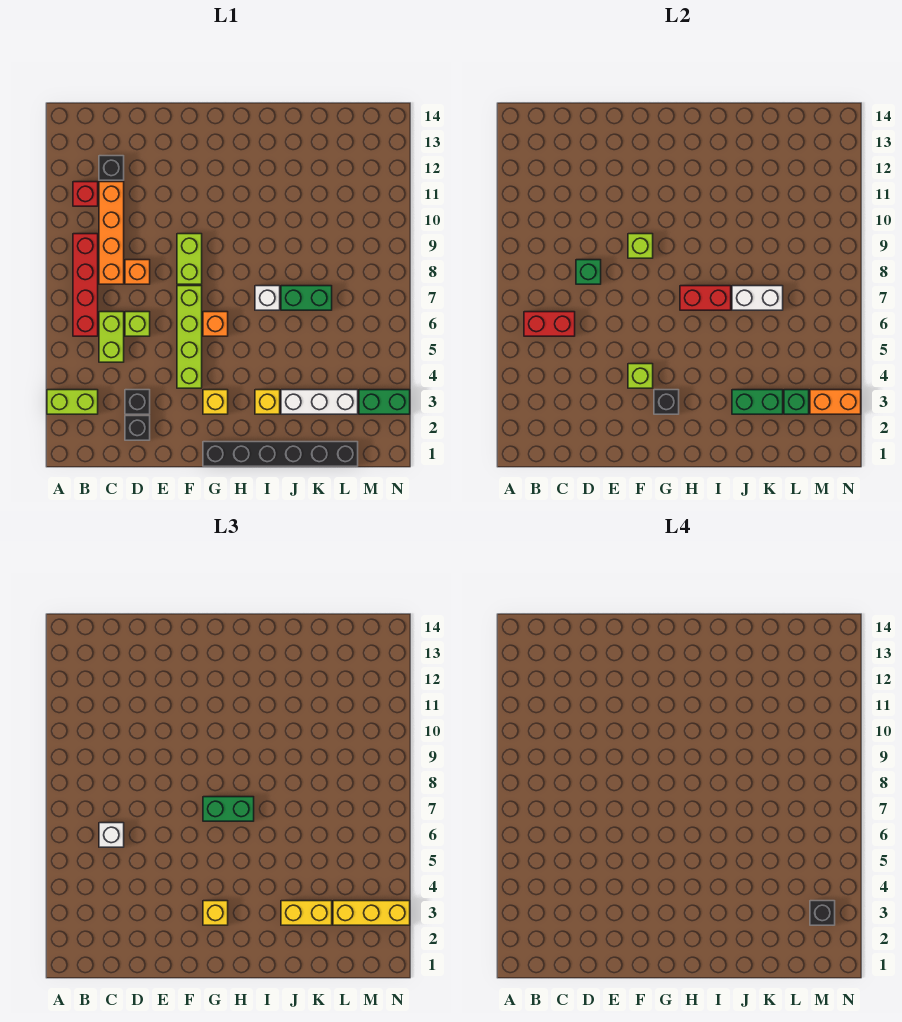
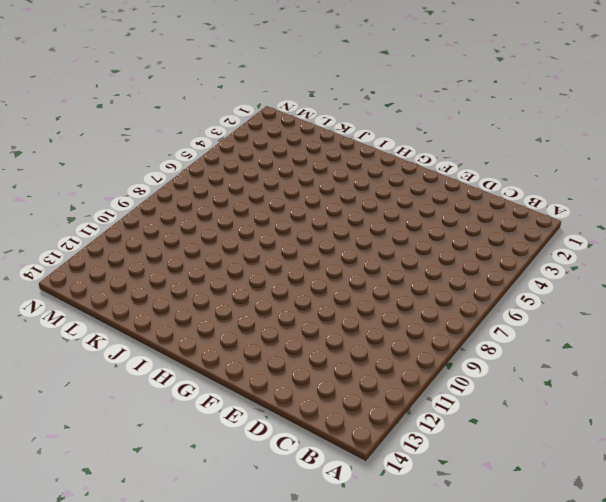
none -> lime brick A3:B3 level 1
none -> red brick B6:B9 level 1
none -> red brick B11 level 1
none -> lime brick C5:C6 level 1

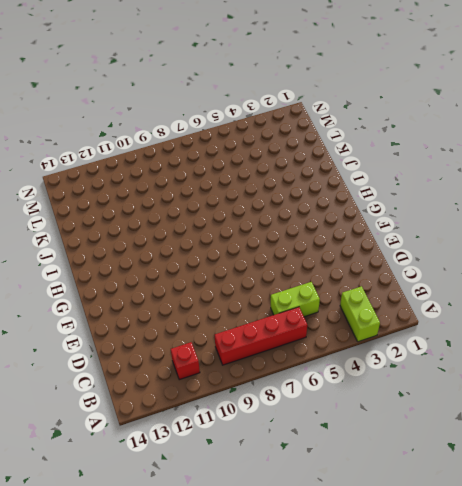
none -> orange brick C8:C11 level 1
none -> black brick C12 level 1
none -> black brick D2 level 1
none -> black brick D3 level 1

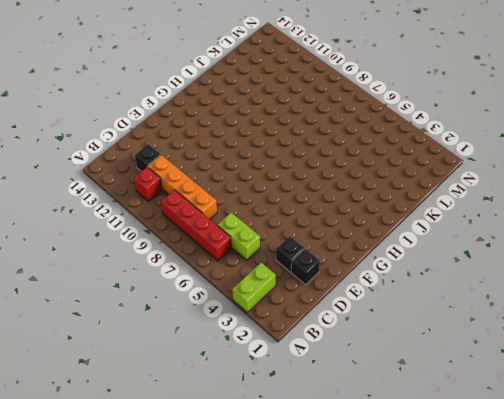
none -> lime brick D6 level 1
none -> orange brick D8 level 1
none -> lime brick F4:F7 level 1
none -> lime brick F8:F9 level 1

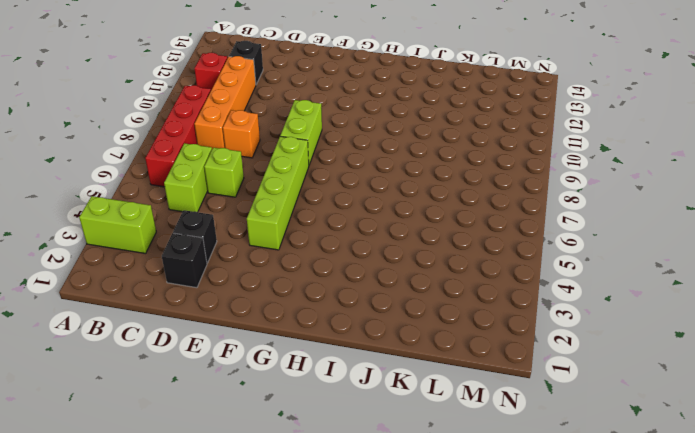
none -> black brick G1:L1 level 1
none -> yellow brick G3 level 1
none -> orange brick G6 level 1
none -> yellow brick I3 level 1

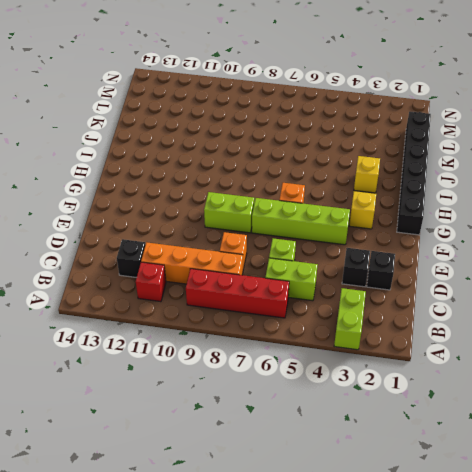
none -> white brick I7 level 1
none -> white brick J3:L3 level 1
none -> green brick J7:K7 level 1
none -> green brick M3:N3 level 1

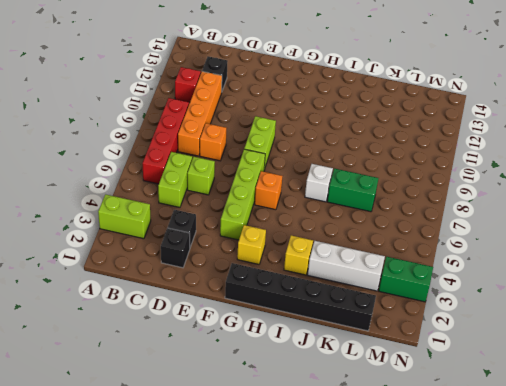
none -> red brick B6:C6 level 2
none -> green brick D8 level 2
none -> lime brick F4 level 2
none -> lime brick F9 level 2

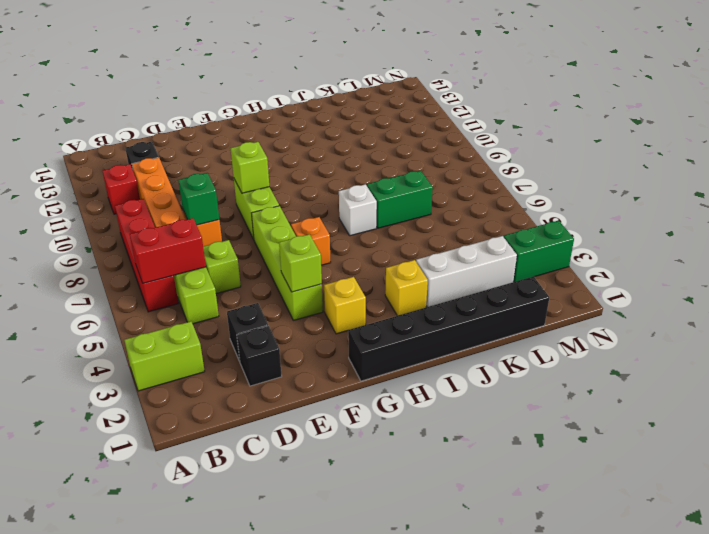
none -> black brick G3 level 2
none -> red brick H7:I7 level 2
none -> green brick J3:K3 level 2
none -> white brick J7:K7 level 2

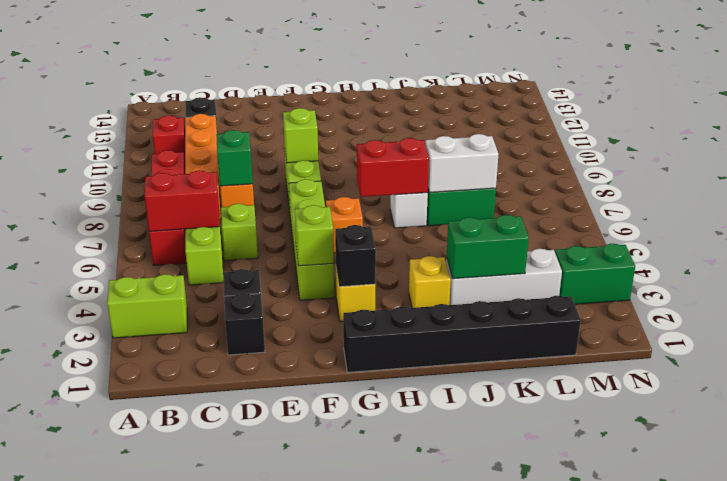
none -> green brick L3 level 2
none -> orange brick M3:N3 level 2
none -> white brick C6 level 3
none -> yellow brick G3 level 3

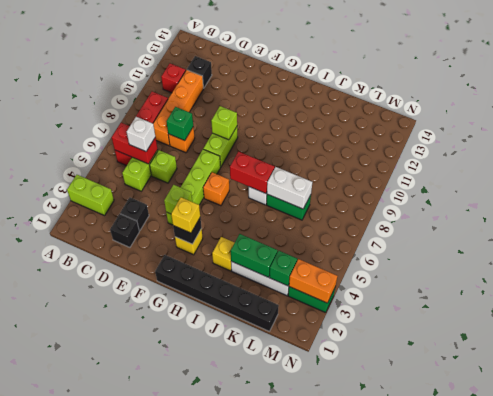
none -> green brick G7:H7 level 3
none -> yellow brick J3:K3 level 3
none -> yellow brick L3:N3 level 3
none -> black brick M3 level 4

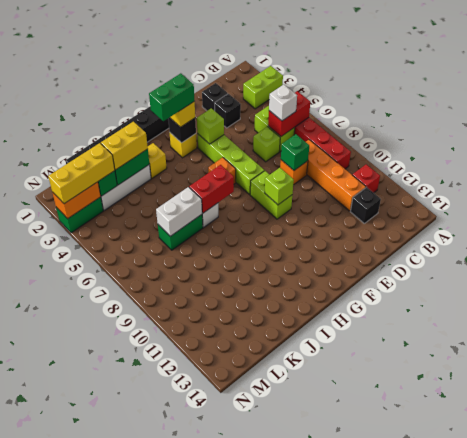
green brick G3:H3 level 4 -> green brick G7:H7 level 3
none -> black brick M3 level 4

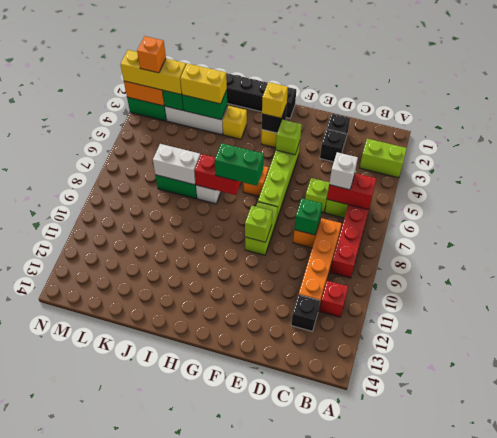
orange brick M3 level 4 -> black brick M3 level 4

